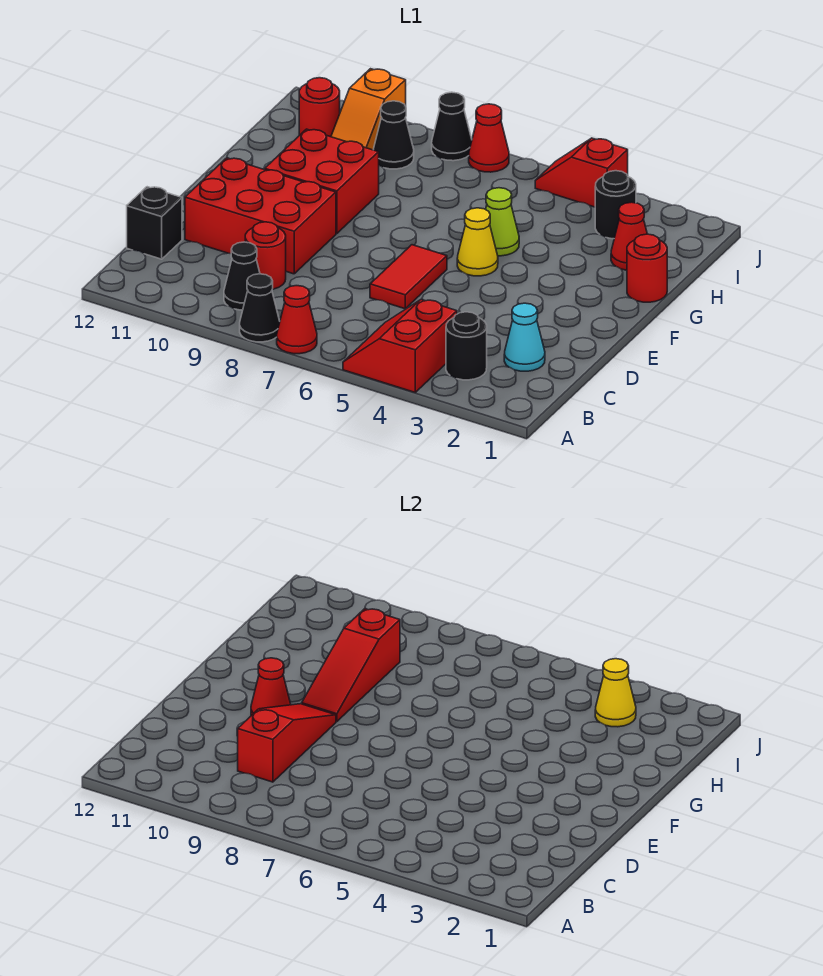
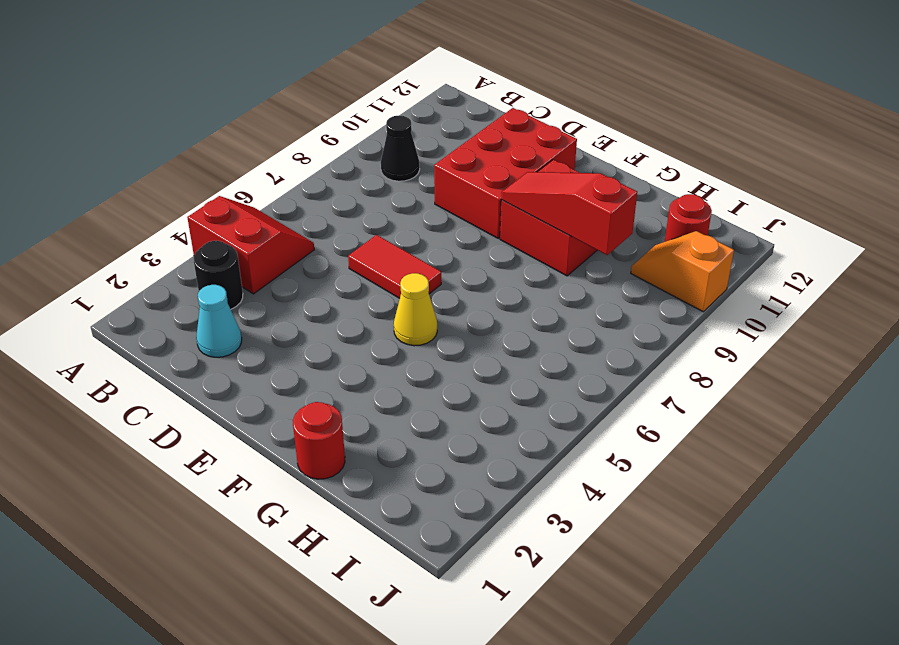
none -> red cone A7 level 1
none -> black cone A8 level 1
none -> red round brick C9 level 1

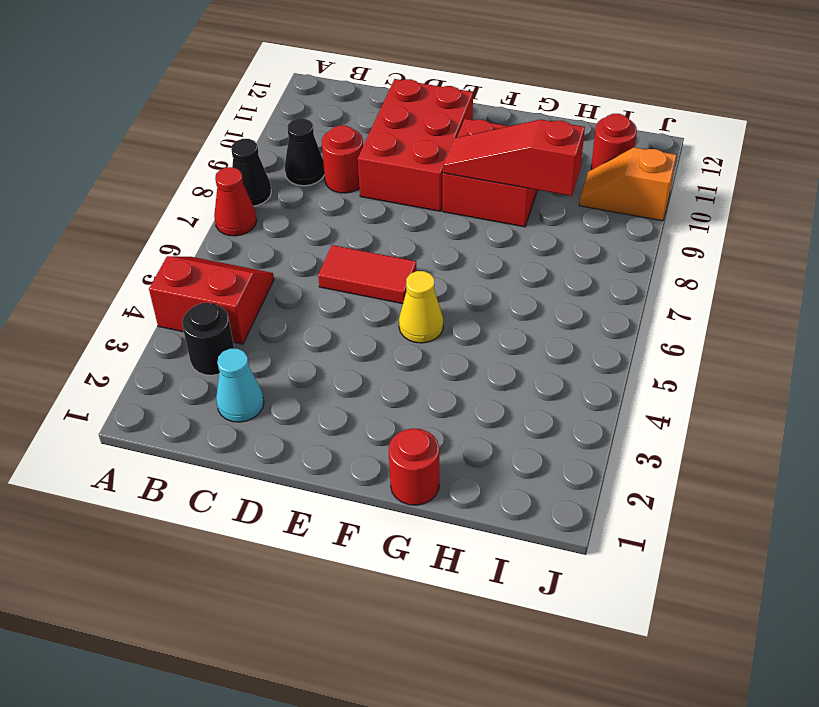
none -> black brick C12 level 1
none -> lime cone G5 level 1
none -> red cone H2 level 1

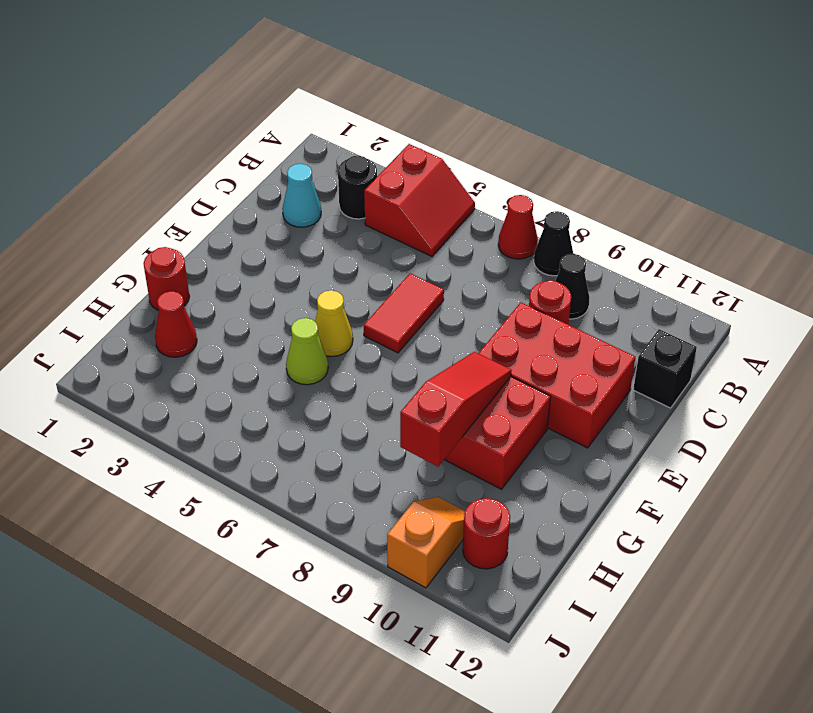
none -> black round brick I3 level 1
none -> black cone I9 level 1
none -> red slope J4:J5 level 1 top 4

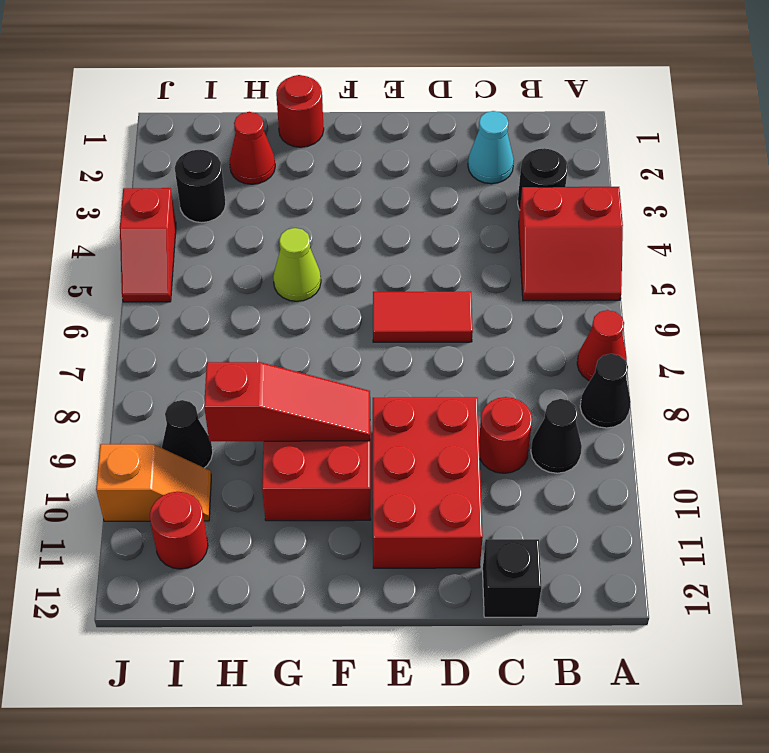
none -> yellow cone F5 level 1
none -> red cone J7 level 1
none -> black cone J8 level 1

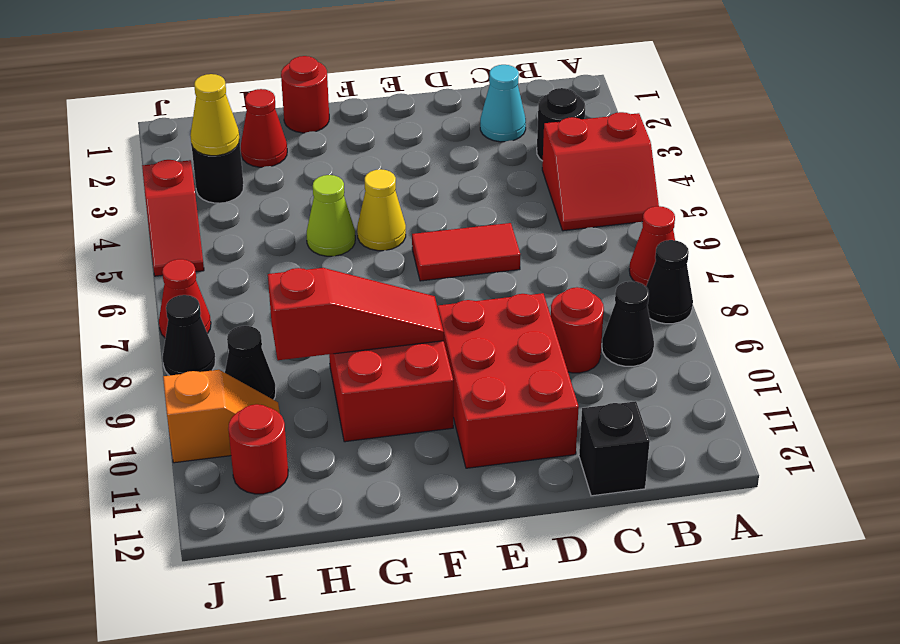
none -> red slope C9:E9 level 2 top C
none -> red cone E10 level 2

